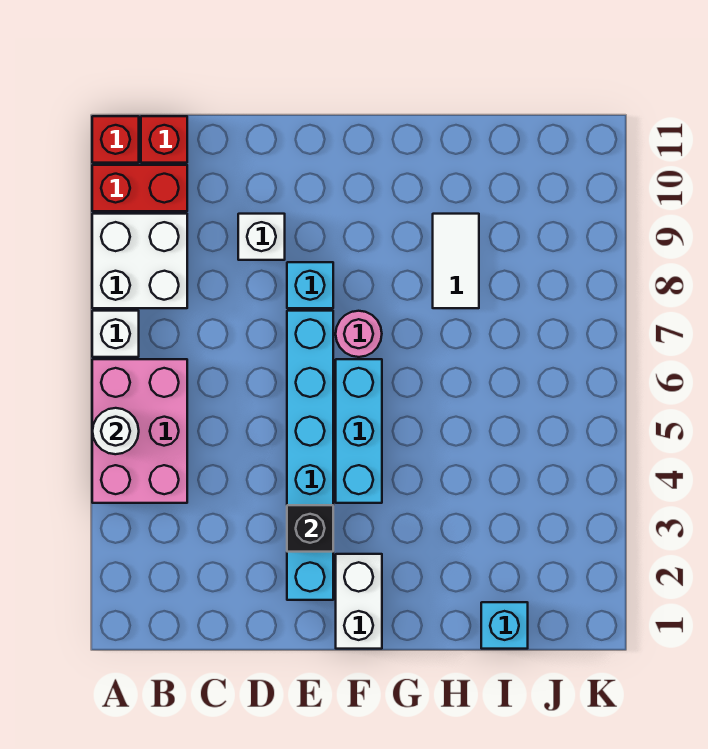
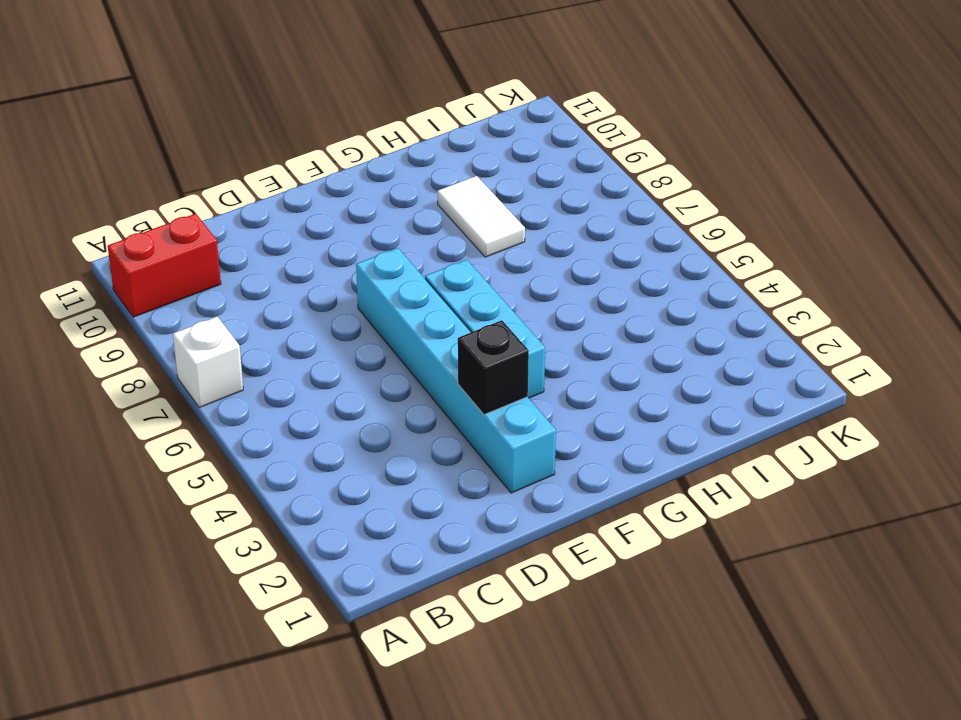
none -> pink brick A4:B6 level 1
none -> white brick A8:B9 level 1
none -> red brick A11 level 1

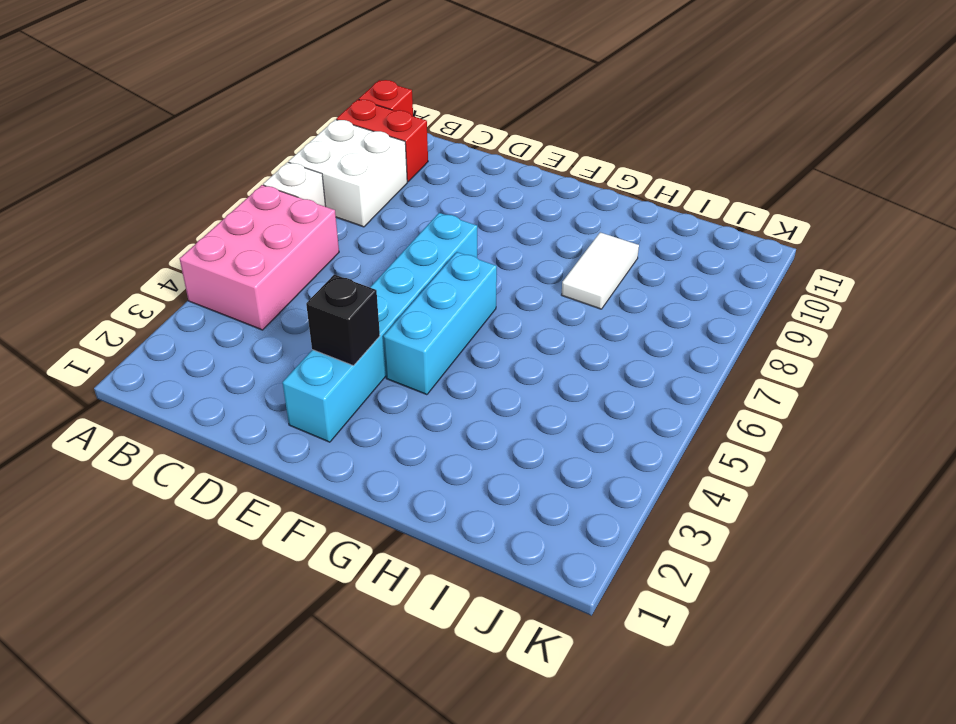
none -> red brick B11 level 1
none -> white brick D9 level 1
none -> cyan brick E8 level 1

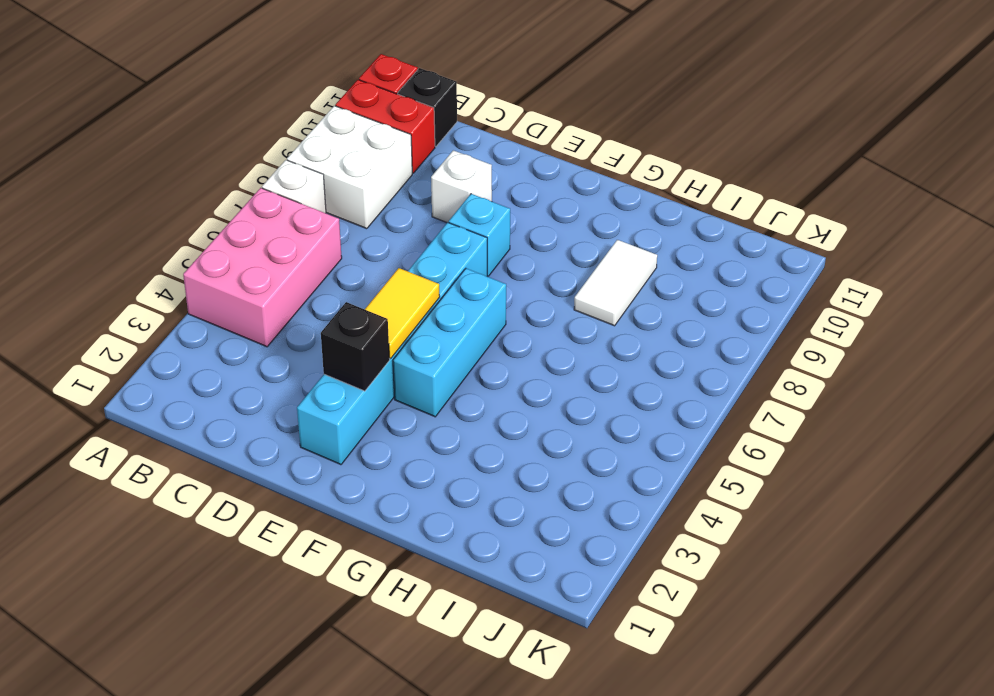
black brick B11 level 1 -> red brick B11 level 1
yellow tile E4:E5 level 2 -> none
none -> white brick F1:F2 level 1
none -> pink round brick F7 level 1
none -> cyan brick I1 level 1

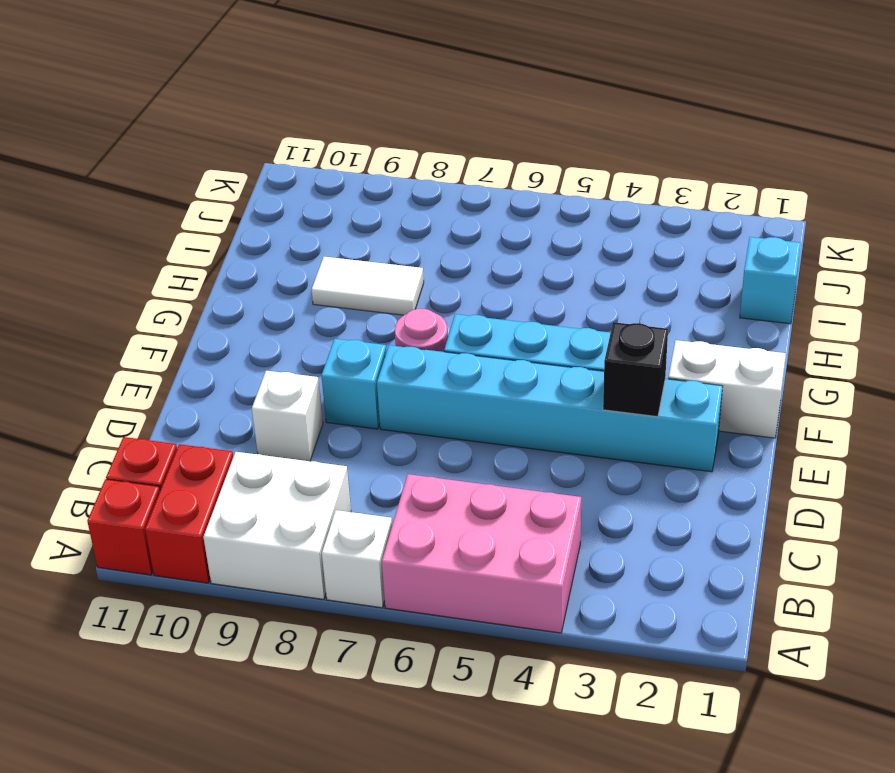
none -> white round brick A5 level 2

